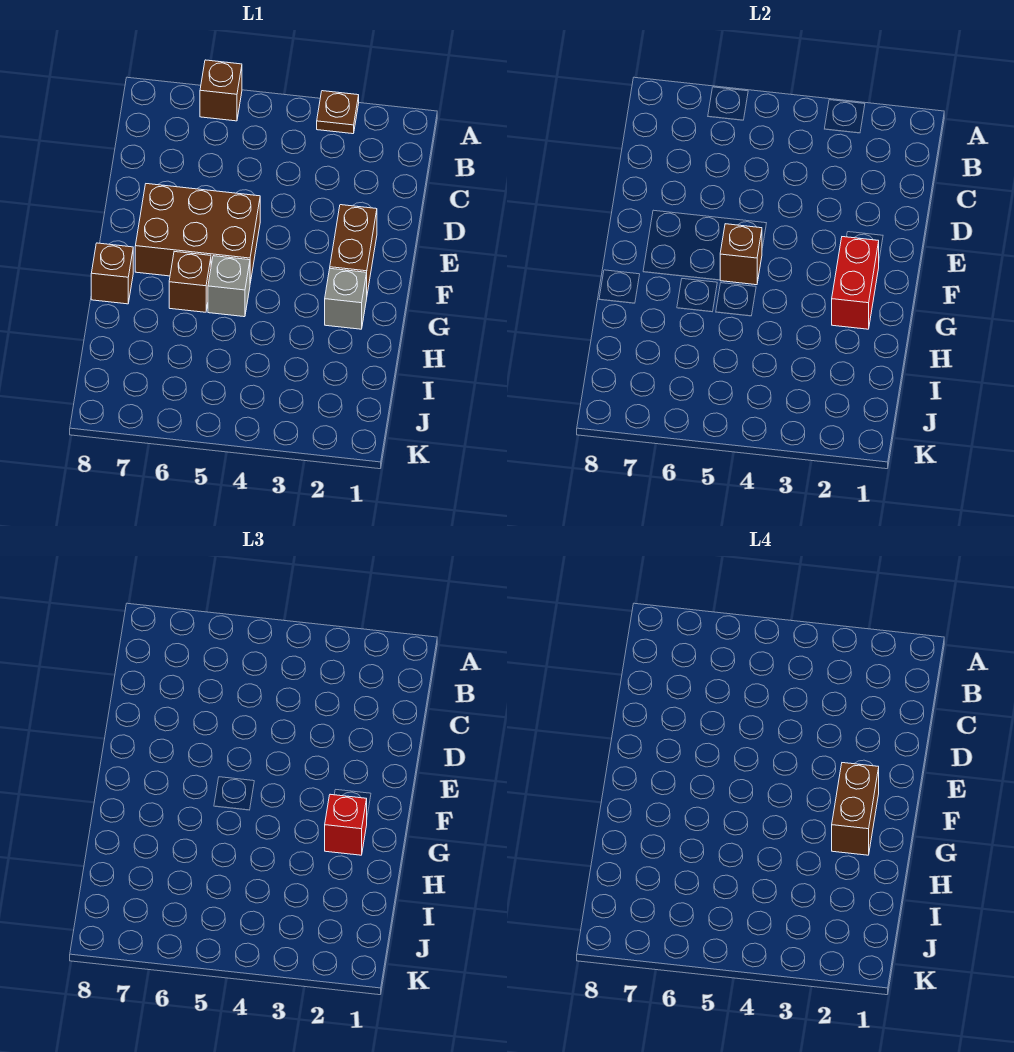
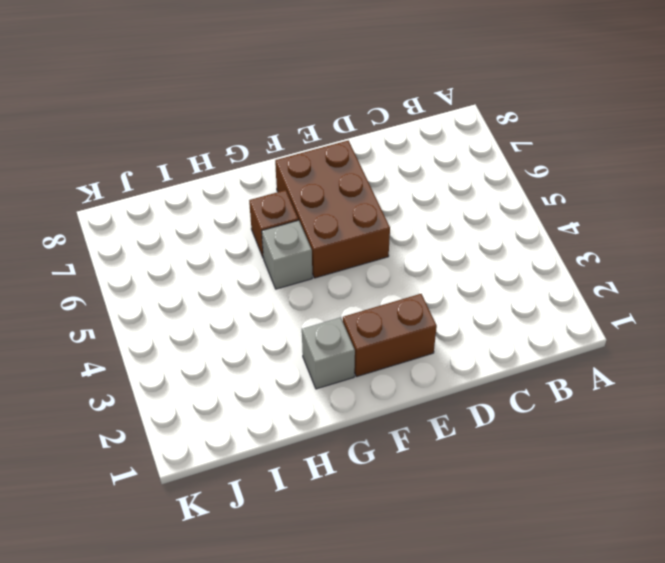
none -> brown plate A3 level 1
none -> brown brick A6 level 1
none -> brown brick G8 level 1

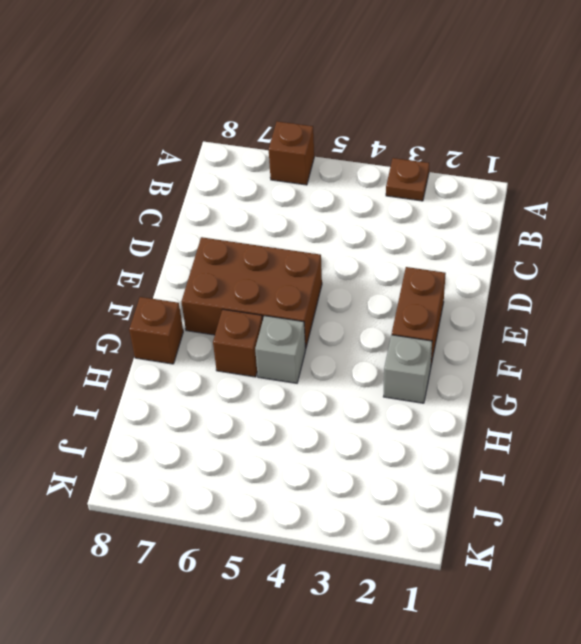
none -> red brick F2:G2 level 2
none -> brown brick F5 level 2
none -> red brick G2 level 3

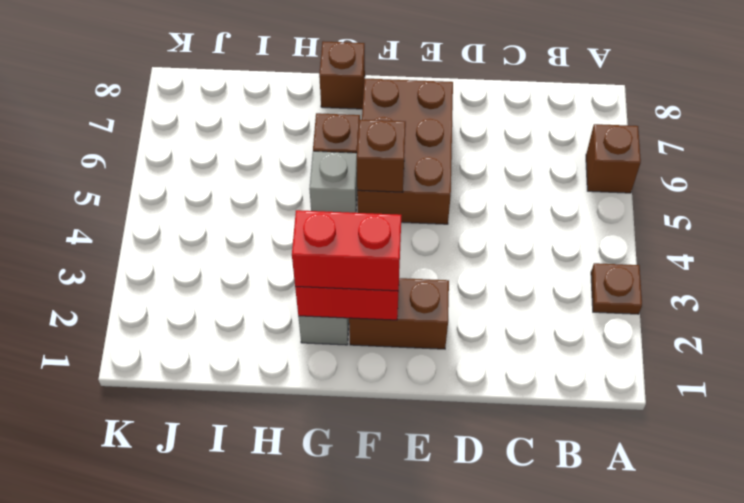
red brick F2:G2 level 3 -> red brick G2 level 3
none -> brown brick F2:G2 level 4

